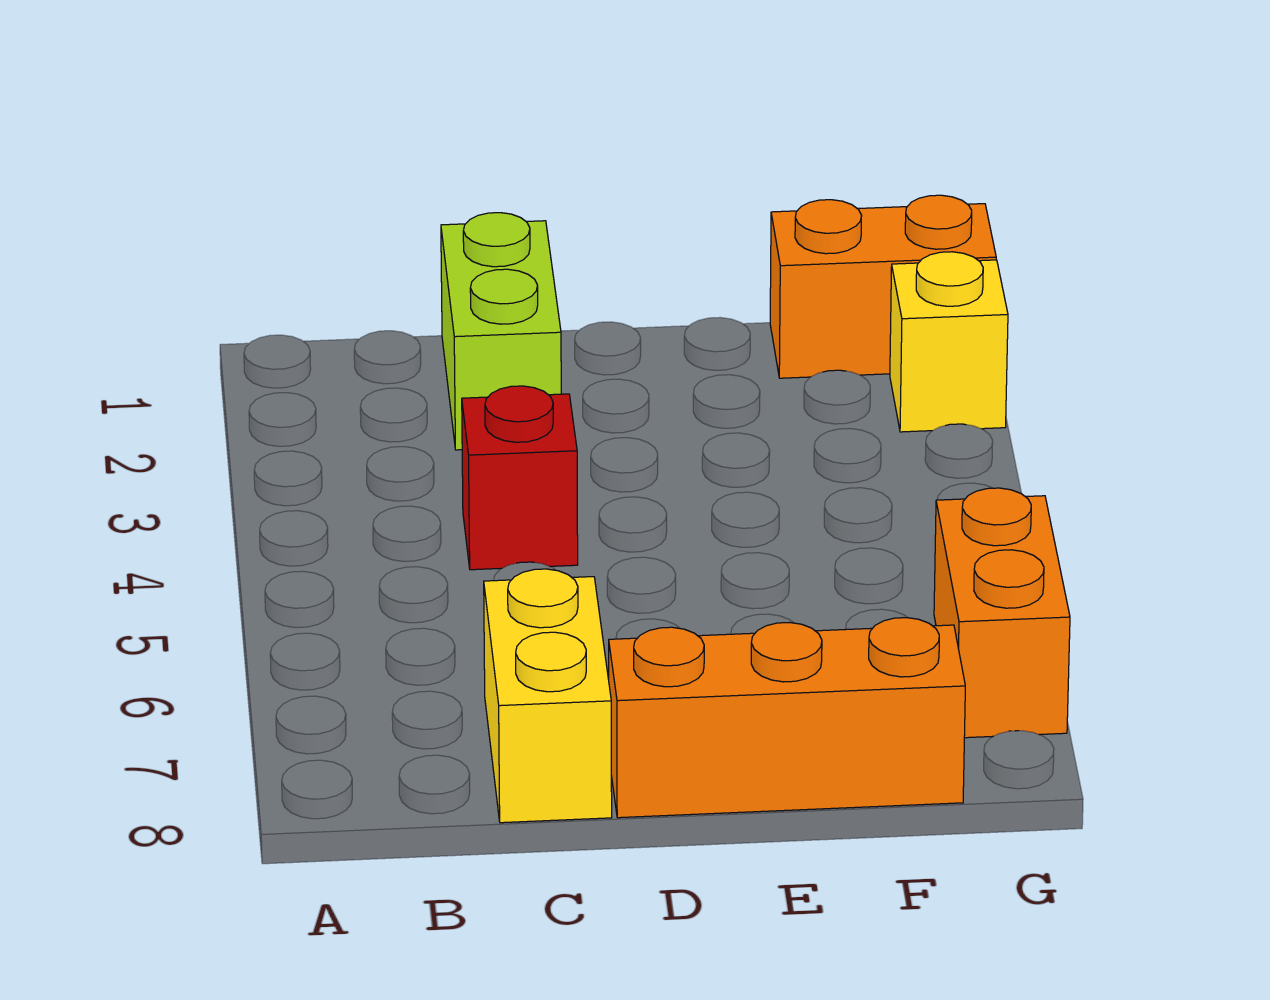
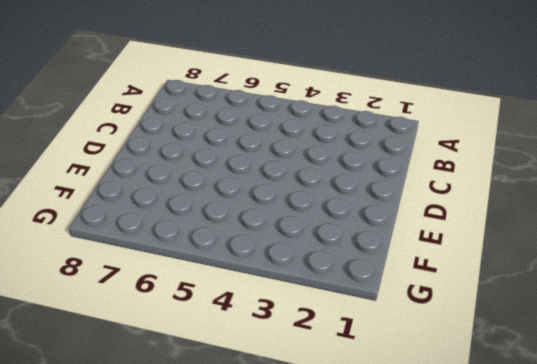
none -> lime brick C1:C2 level 1
none -> red brick C4 level 1

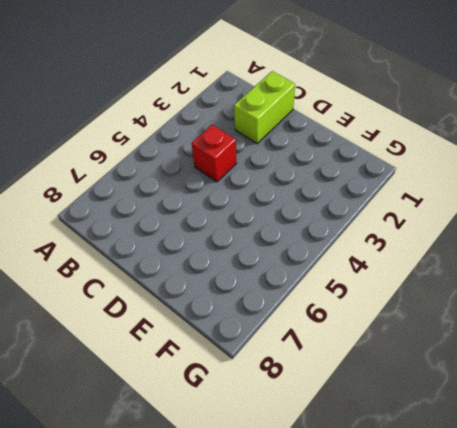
none -> yellow brick C7:C8 level 1
none -> orange brick D8:F8 level 1

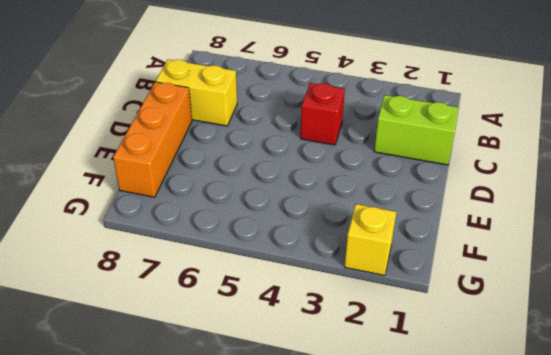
none -> orange brick F1:G1 level 1
none -> orange brick G6:G7 level 1

